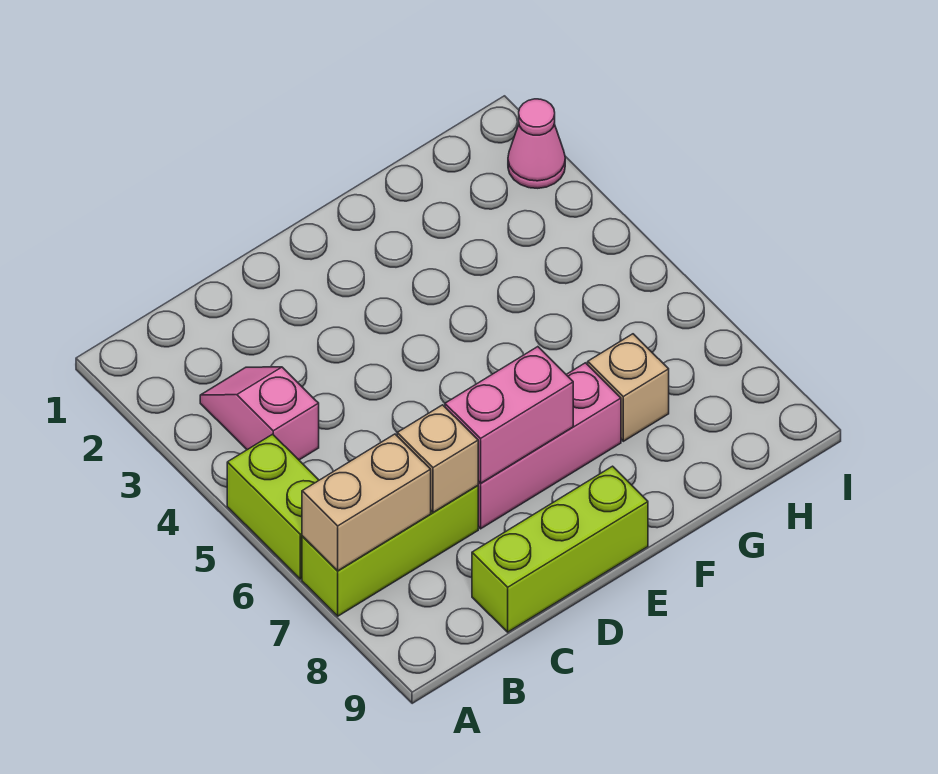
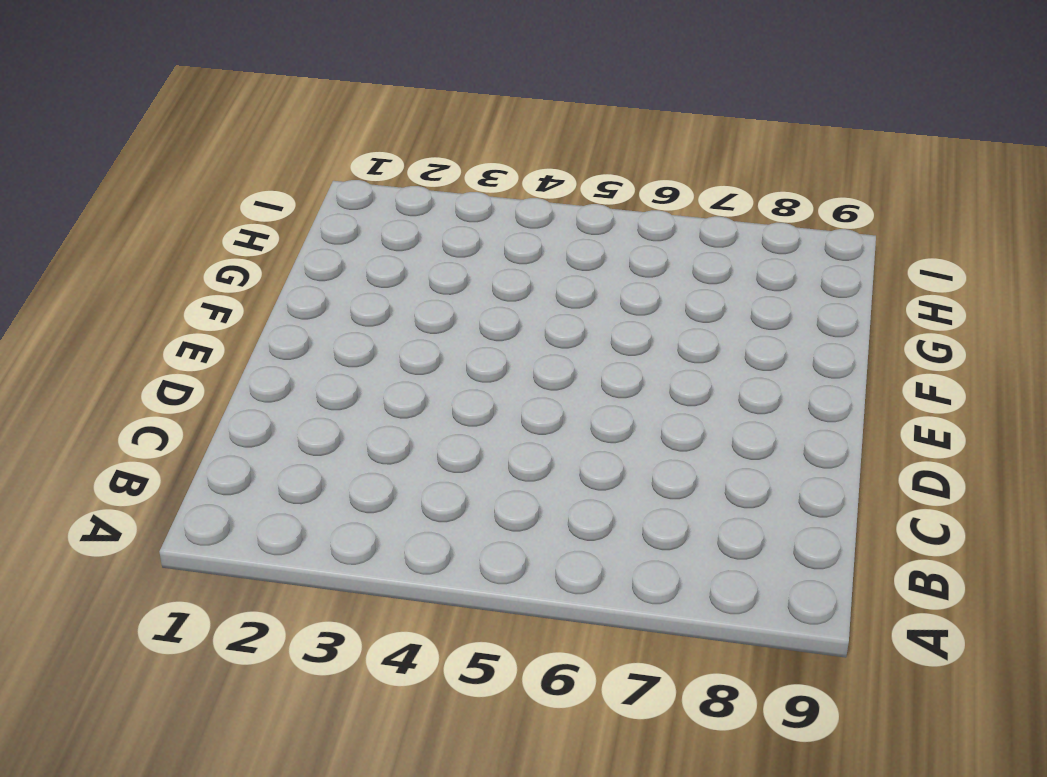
none -> lime brick A5:A6 level 1
none -> lime brick A7:C7 level 1

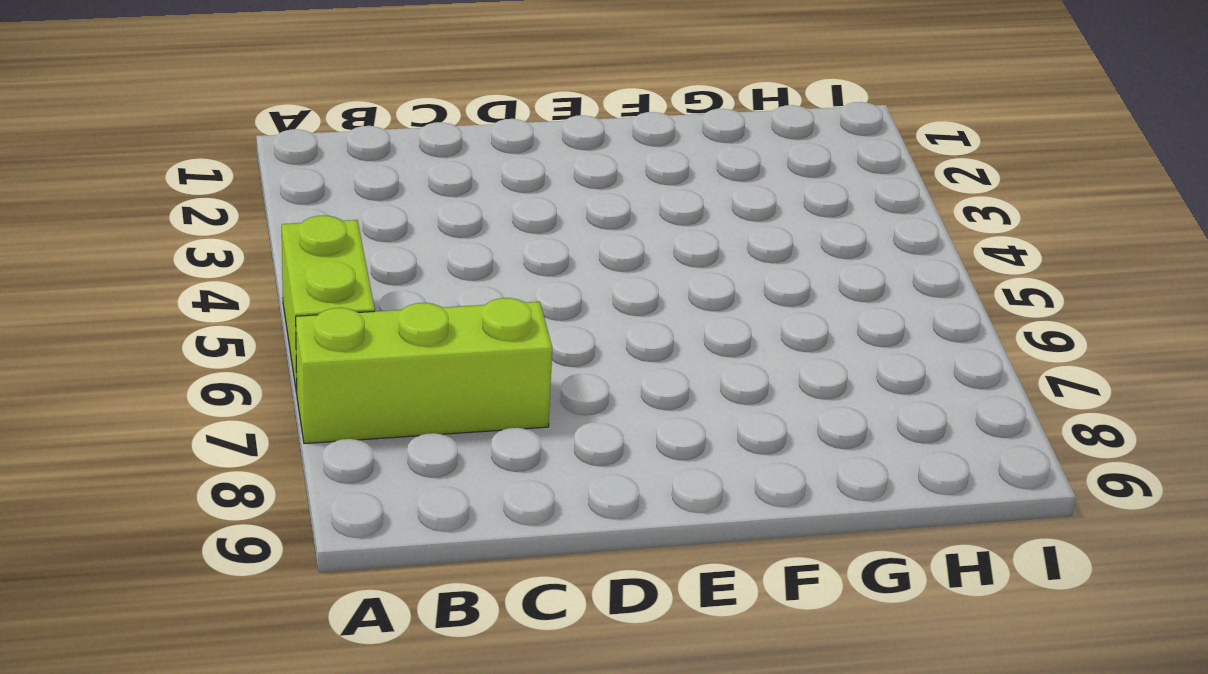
none -> pink slope B3:B4 level 1 top 4
none -> lime brick C9:E9 level 1

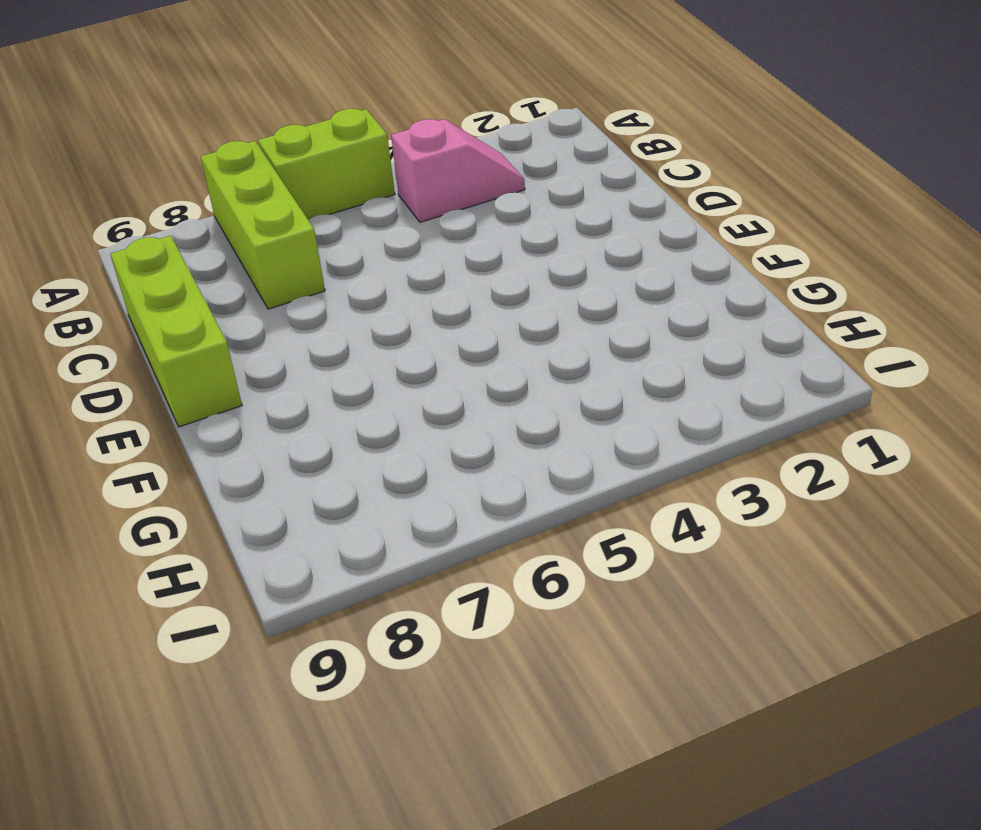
none -> pink brick D7:F7 level 1
none -> tan brick G7 level 1

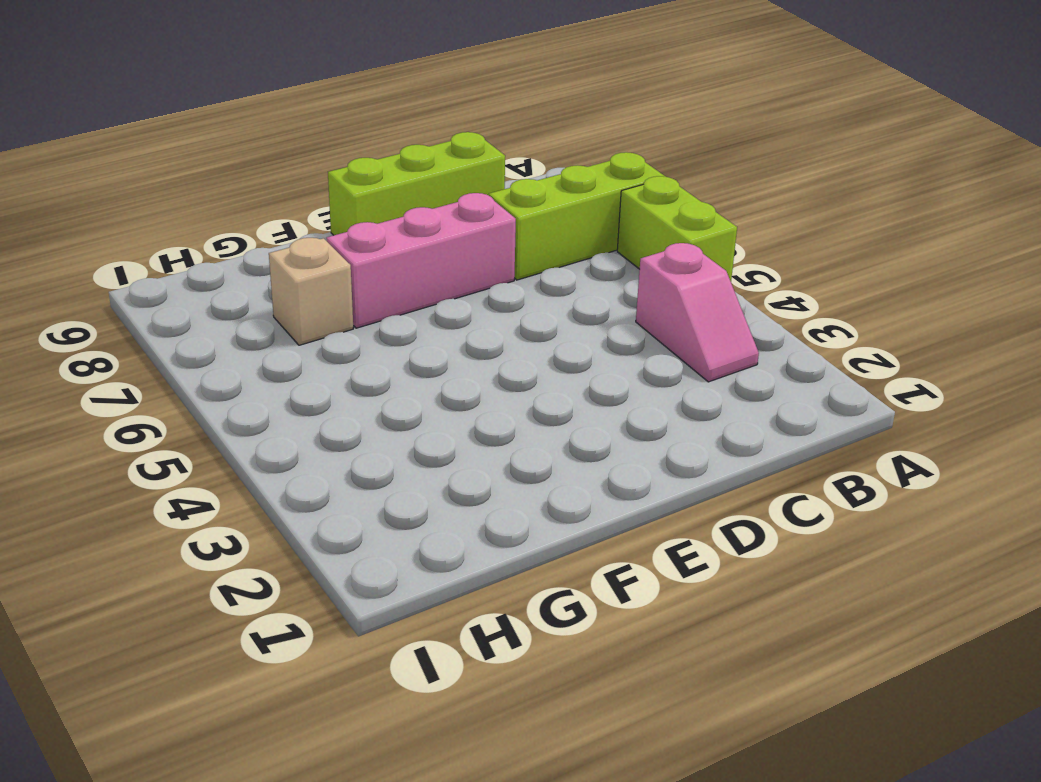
none -> pink cone I2 level 1
none -> tan brick A7:B7 level 2

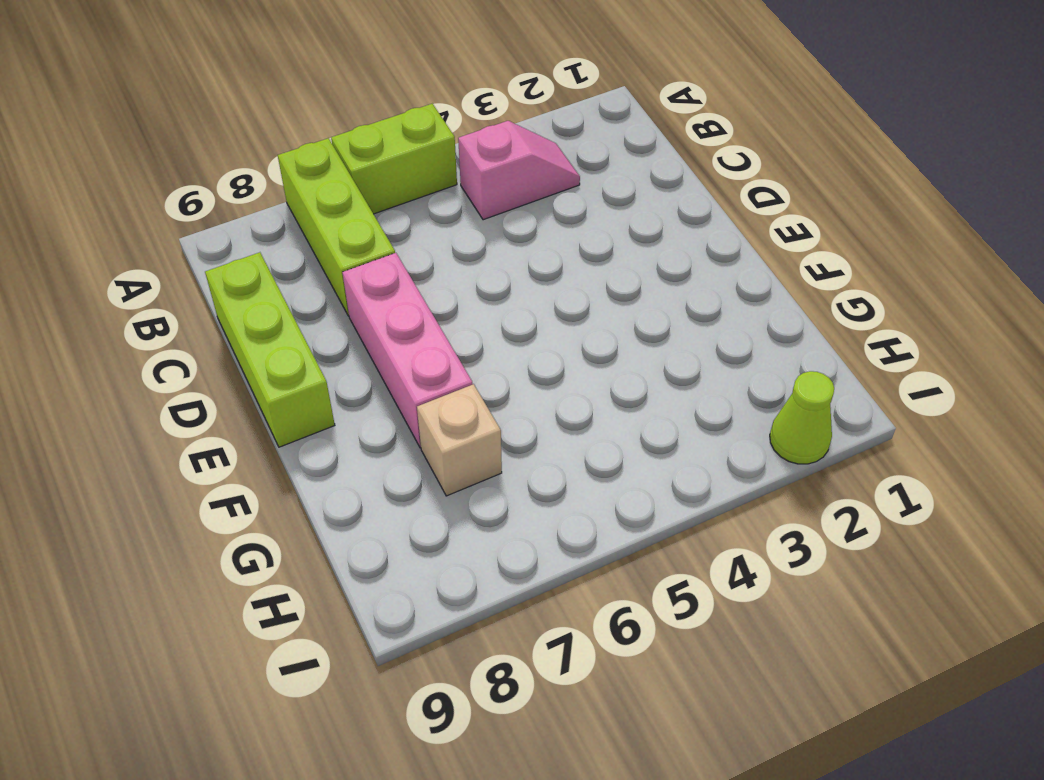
lime cone I2 level 1 -> pink cone I2 level 1
none -> tan brick A7:B7 level 2
none -> tan brick C7 level 2

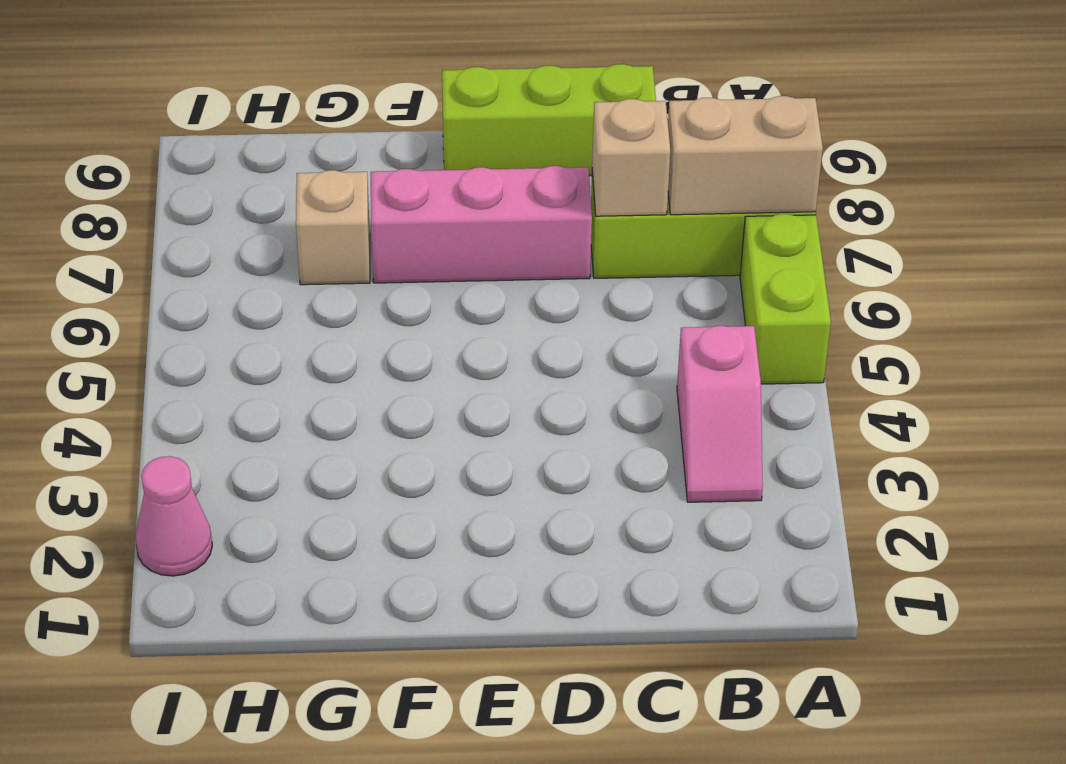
none -> pink brick D7:E7 level 2

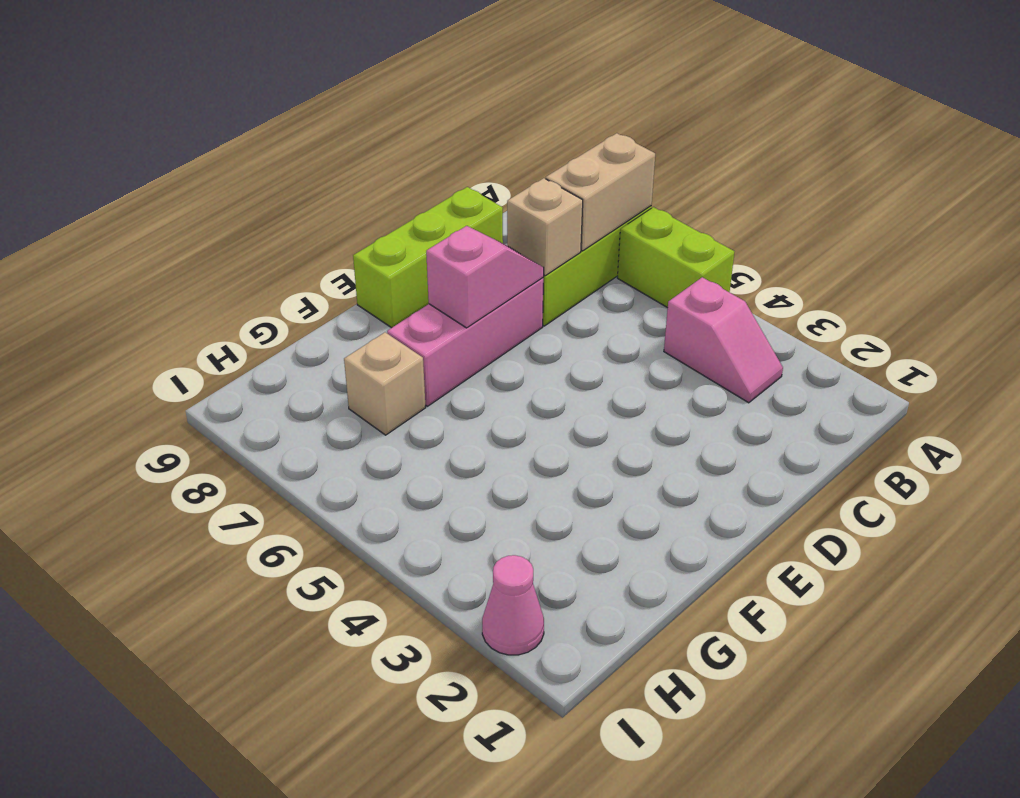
pink slope D7:E7 level 2 top E -> pink brick D7:E7 level 2

